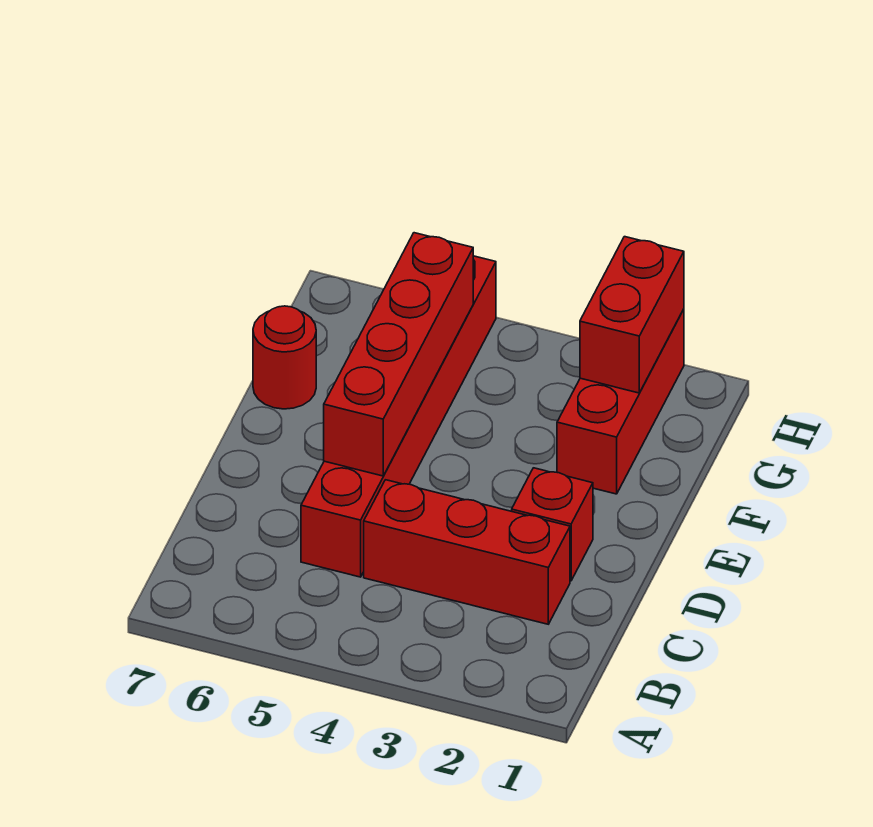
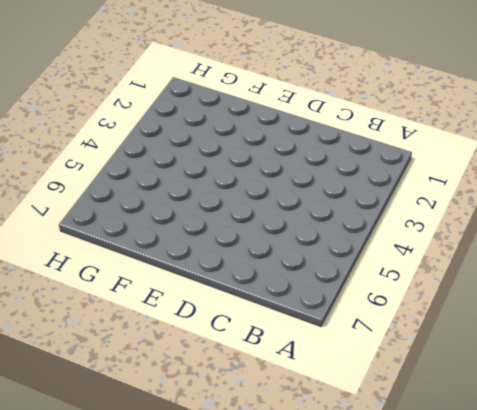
none -> red brick C2:C4 level 1
none -> red brick C5:H5 level 1

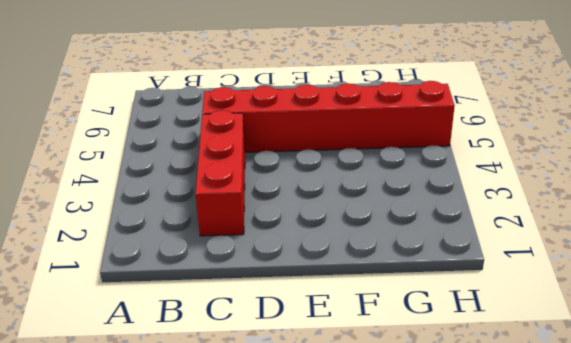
none -> red brick D2 level 1
none -> red brick F2:H2 level 1

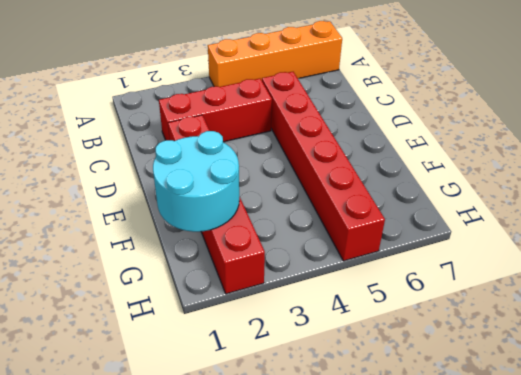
orange brick A4:A7 level 1 -> none
cyan round brick F1:G2 level 2 -> red brick G2:H2 level 2
none -> red round brick F7 level 1
none -> red brick D5:G5 level 2

